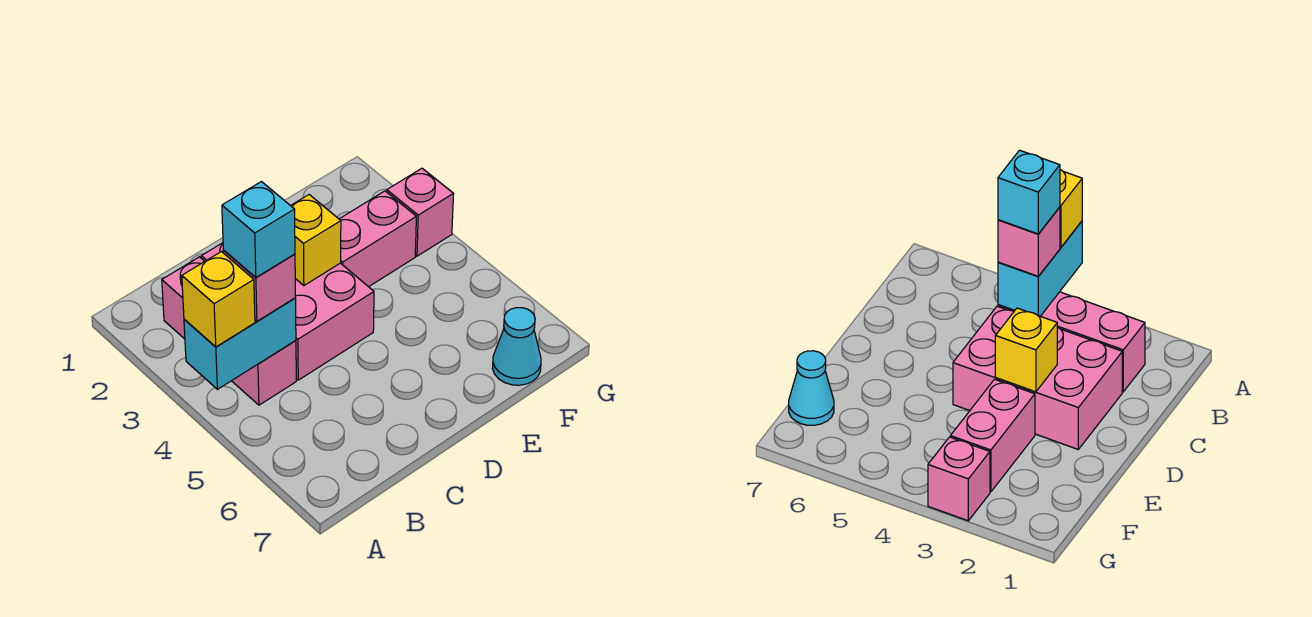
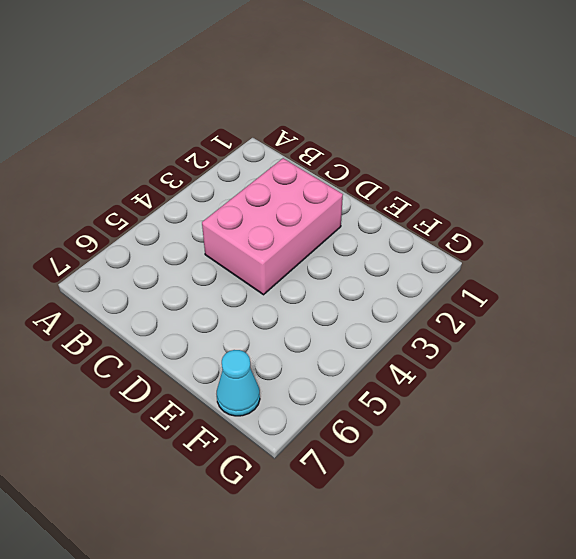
none -> pink brick B2:B4 level 1
none -> pink brick E3:F3 level 1

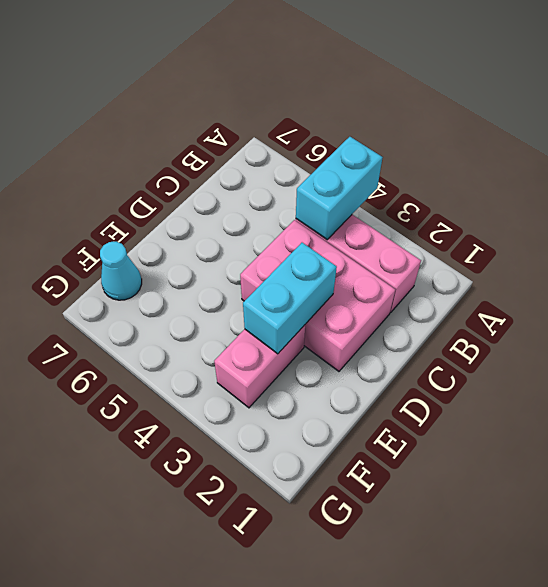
cyan brick D3:E3 level 2 -> yellow brick D3 level 2
none -> pink brick G3 level 1
none -> yellow brick A4 level 3

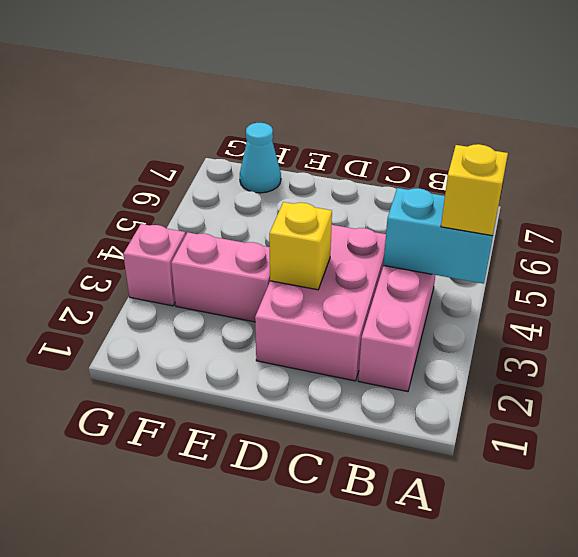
none -> pink brick B4 level 3
none -> cyan brick B4 level 4

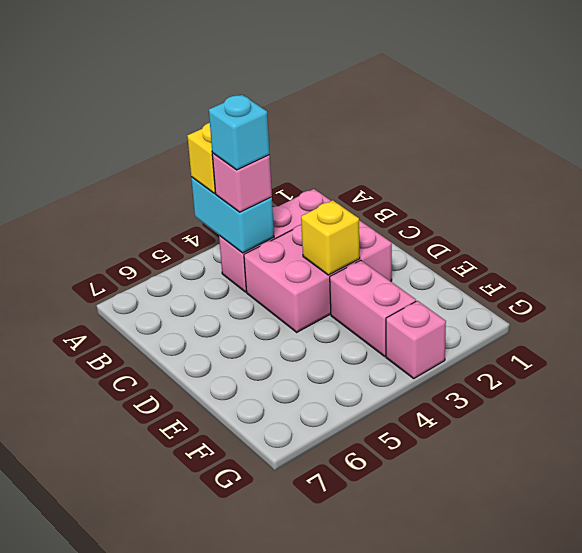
none -> cyan cone F7 level 1

